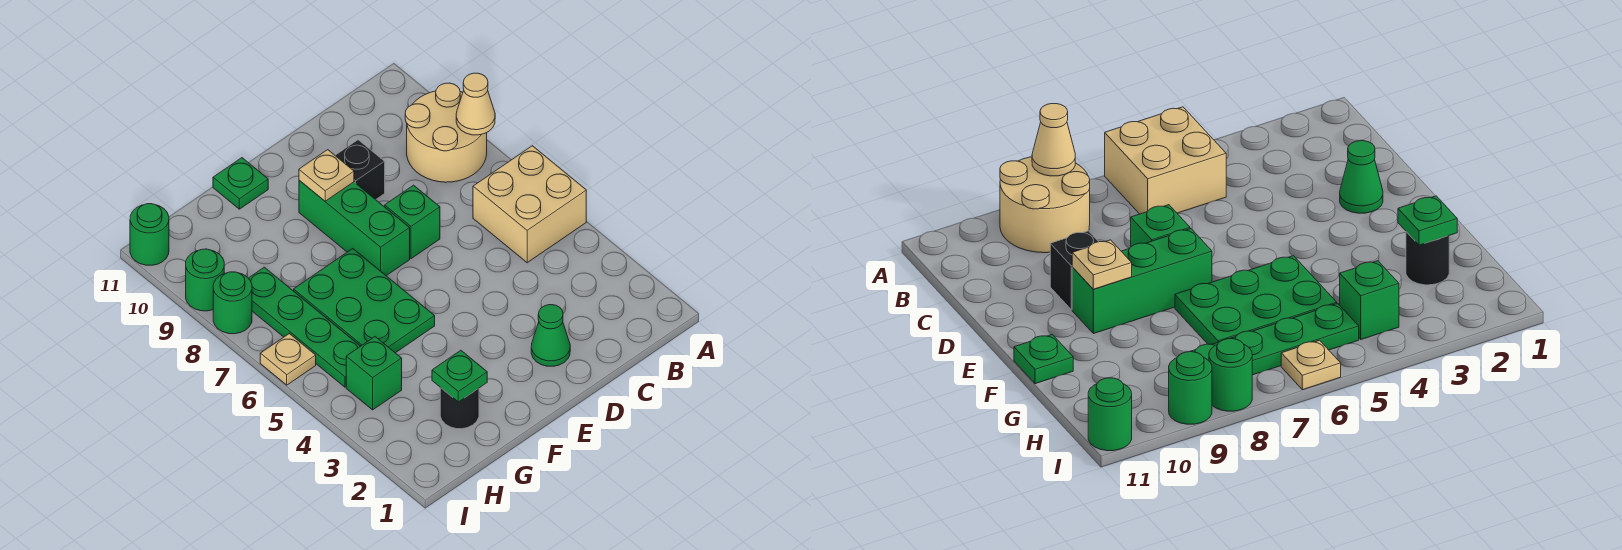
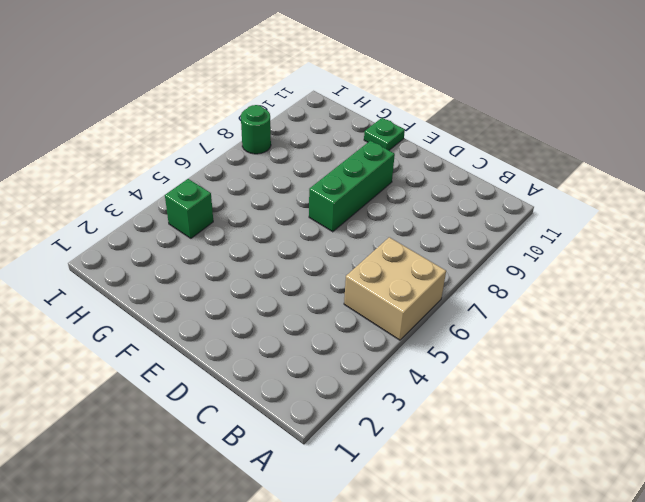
none -> tan round brick A8:B9 level 1
none -> green cone D2 level 1
none -> green brick D7 level 1

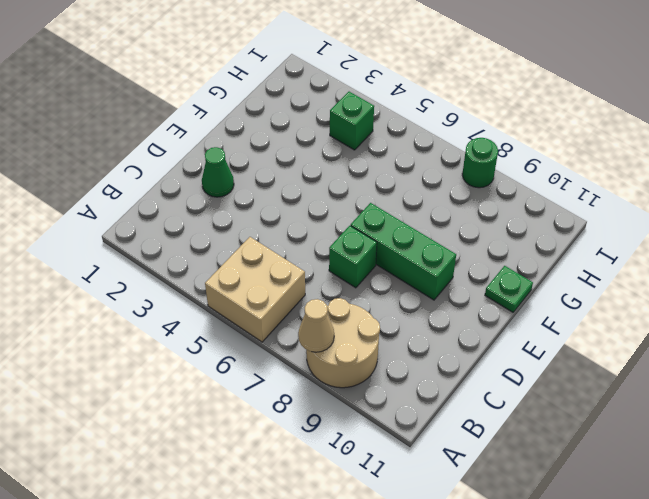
none -> black brick D9 level 1
none -> green plate F5:G7 level 1
none -> black round brick G2 level 1

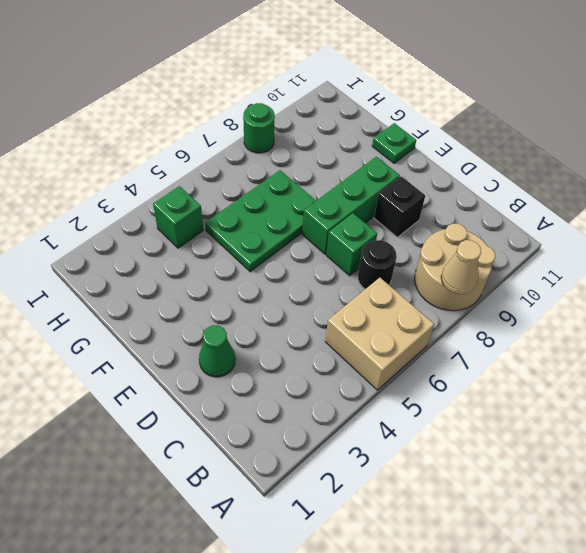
black round brick C7 level 1 -> black round brick G2 level 1
none -> green plate H5:H8 level 1
none -> tan plate I6 level 1
none -> green round brick I9 level 1

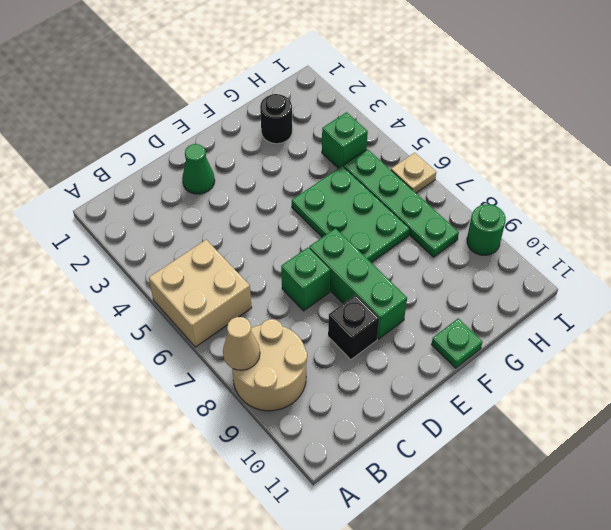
none -> green round brick I8 level 1
none -> green round brick I11 level 1
none -> tan plate E9 level 2

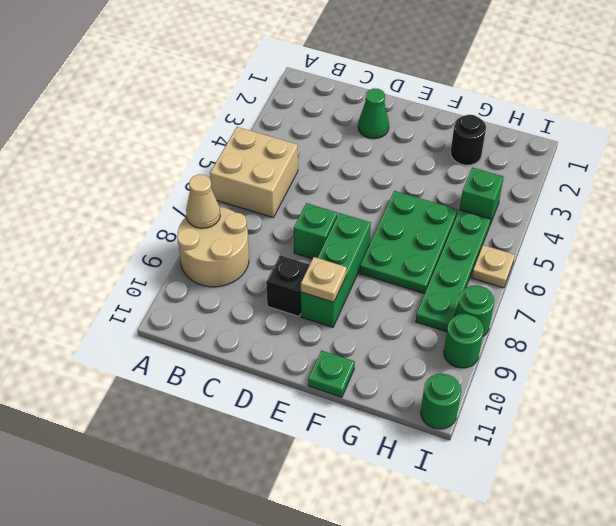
none -> green plate G2 level 2

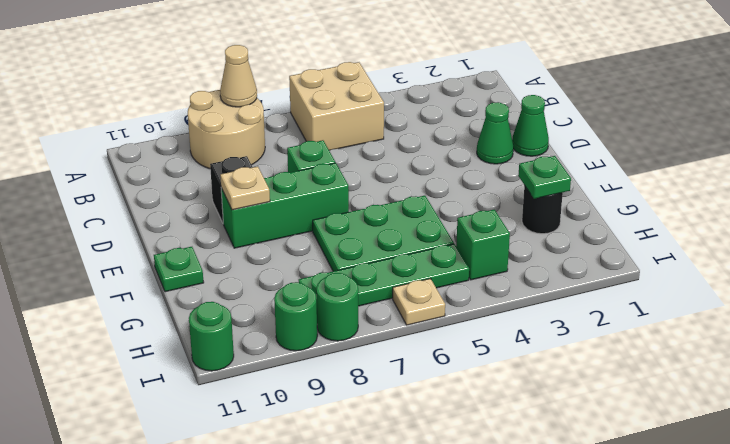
green cone D1 level 1 -> none

